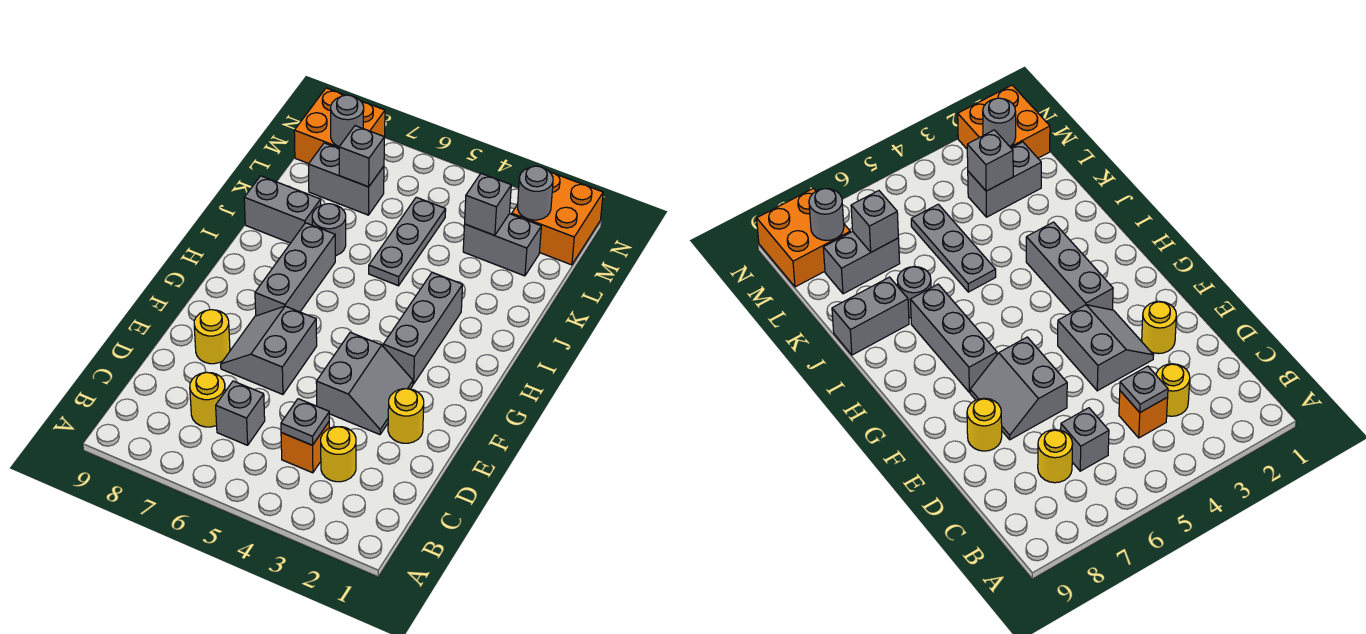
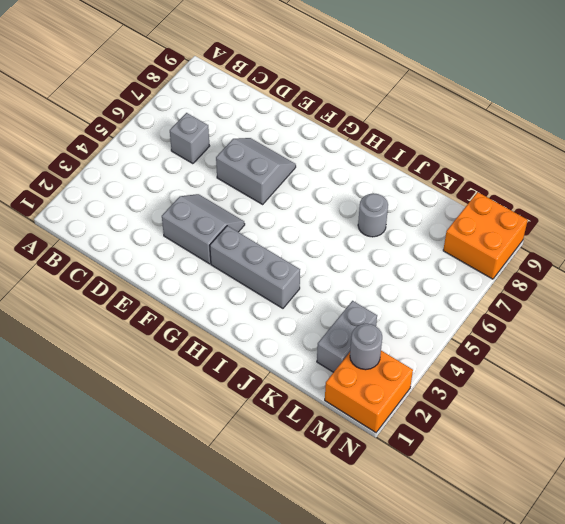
grey slope E3:F4 level 1 top 3 -> grey slope E3:F4 level 1 top 4
none -> yellow round brick C3 level 1
none -> orange brick C4 level 1
none -> yellow round brick C7 level 1

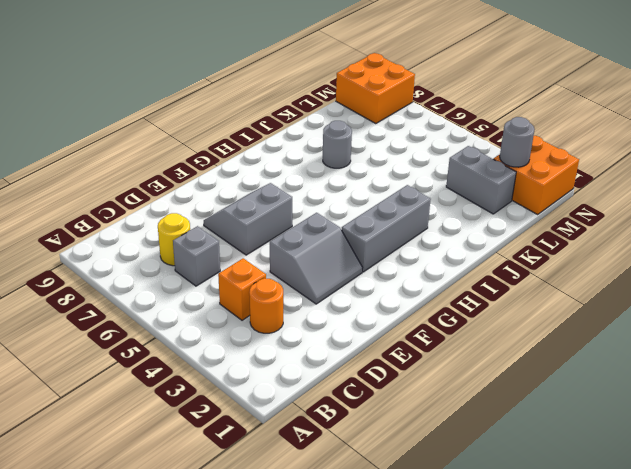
orange round brick C3 level 1 -> yellow round brick C3 level 1
none -> yellow round brick E2 level 1
none -> yellow round brick E8 level 1
none -> grey brick G7:I7 level 1

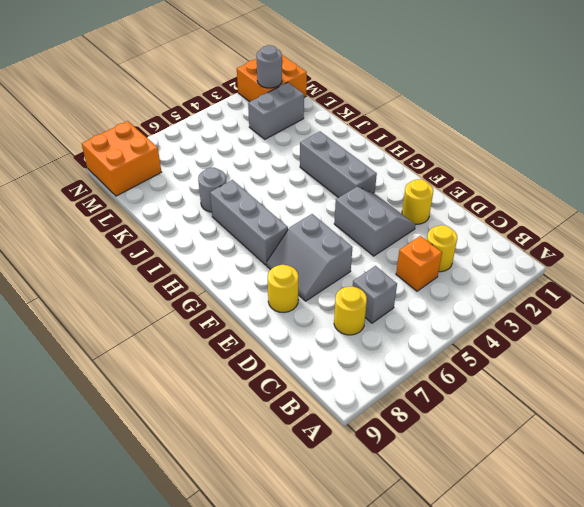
none -> grey plate J5:L5 level 1
none -> grey brick J8:J9 level 1
none -> grey brick L7:L8 level 1

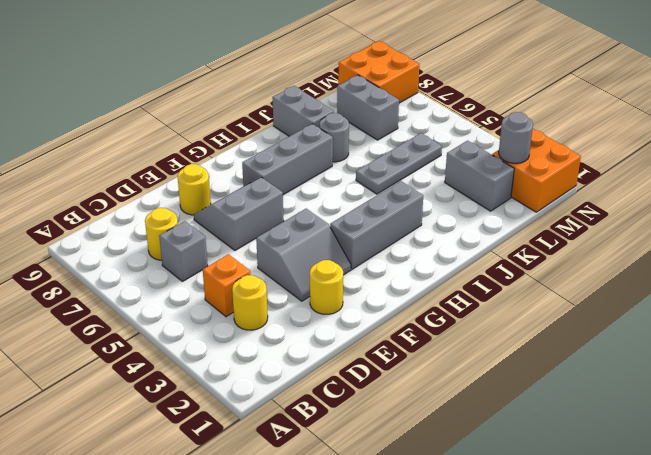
none -> grey plate C4 level 2
none -> grey brick L3 level 2
none -> grey brick L7 level 2

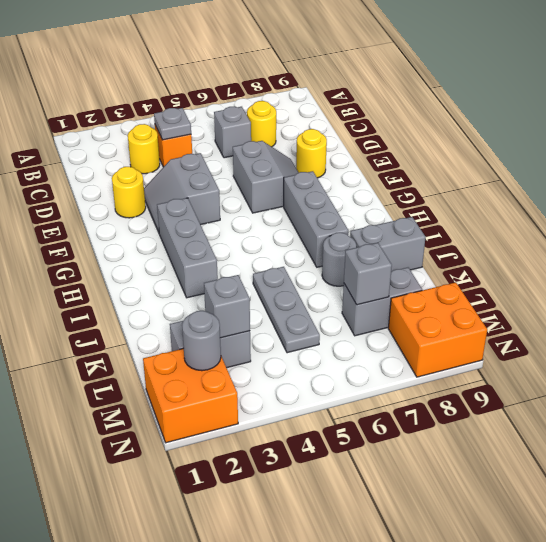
none -> grey round brick M8 level 2

